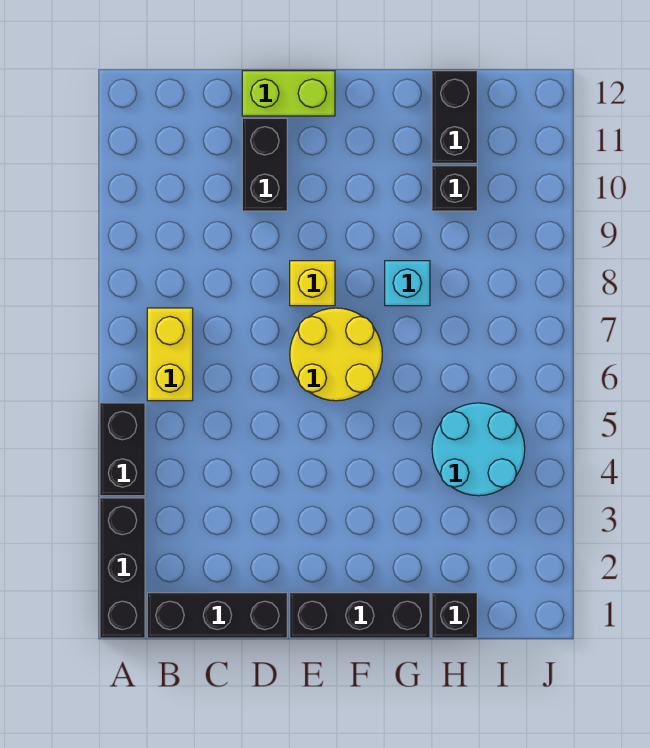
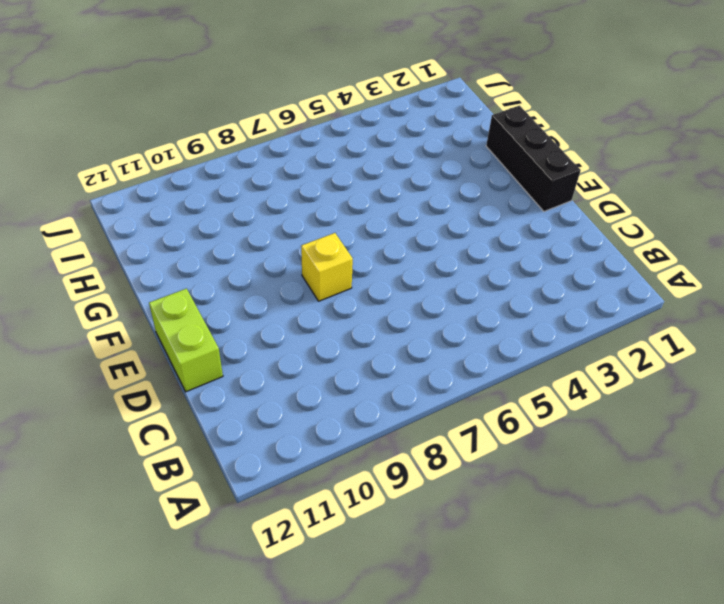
none -> black brick A1:A3 level 1
none -> black brick A4:A5 level 1
none -> black brick B1:D1 level 1

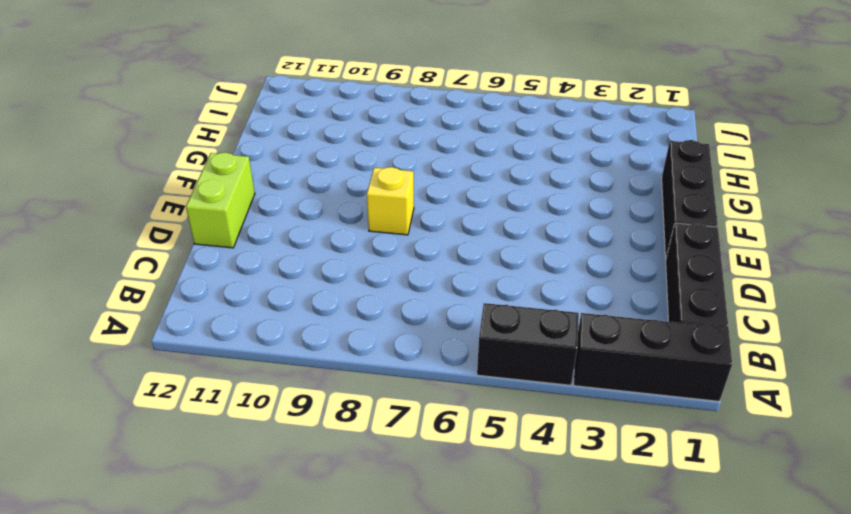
none -> yellow brick B6:B7 level 1
none -> black brick D10:D11 level 1
none -> yellow round brick E6:F7 level 1

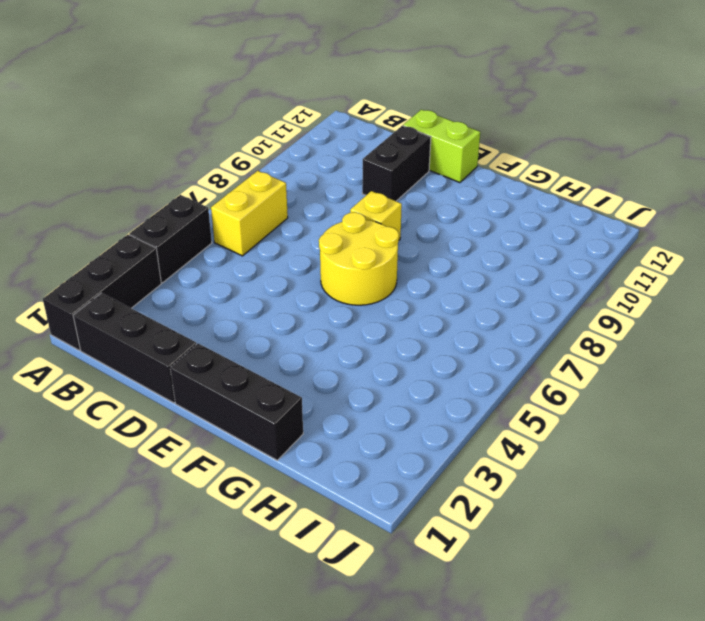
none -> cyan brick G8 level 1
none -> black brick H1 level 1
none -> cyan round brick H4:I5 level 1

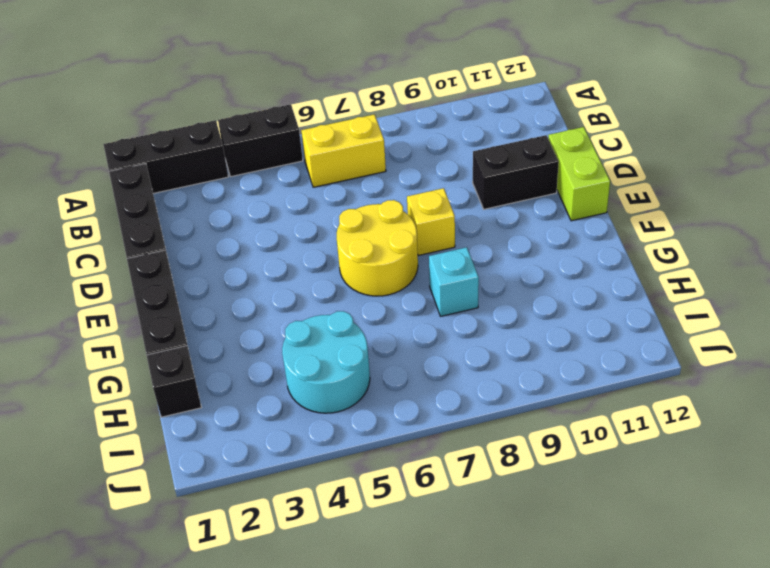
none -> black brick H10 level 1
none -> black brick H11:H12 level 1

